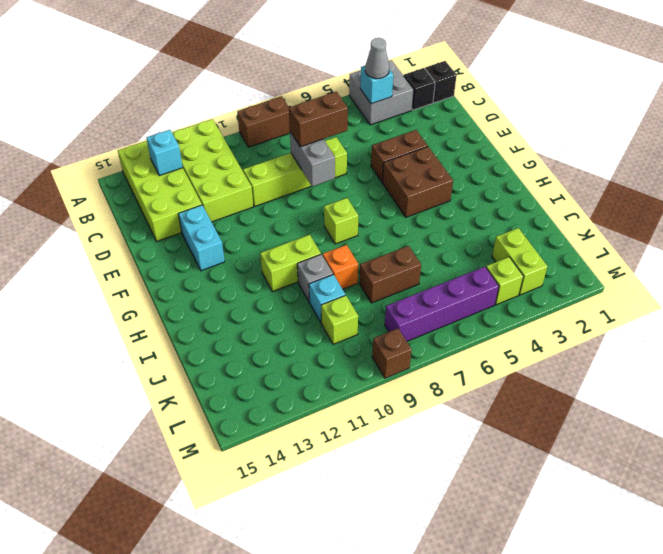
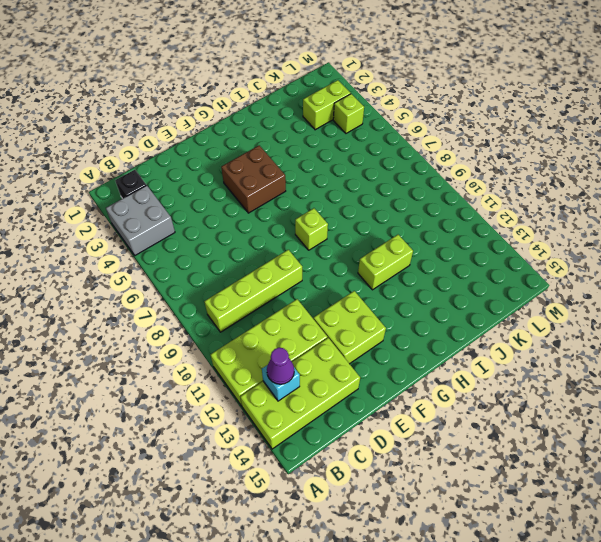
lime brick B9:E9 level 1 -> lime brick D7:D10 level 1
purple cone B13 level 3 -> none
lime brick E12:F13 level 1 -> cyan brick E13:F13 level 1
lime brick H11:I11 level 1 -> lime brick H10:H11 level 1
none -> brown brick A8:A9 level 1
none -> black brick B1 level 1
none -> brown brick E4:E5 level 1

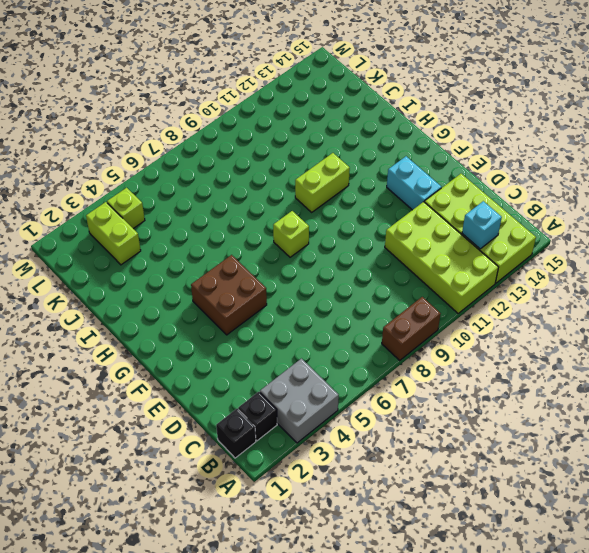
none -> lime brick D7:D10 level 1
none -> brown brick E4:E5 level 1
none -> orange brick I9 level 1

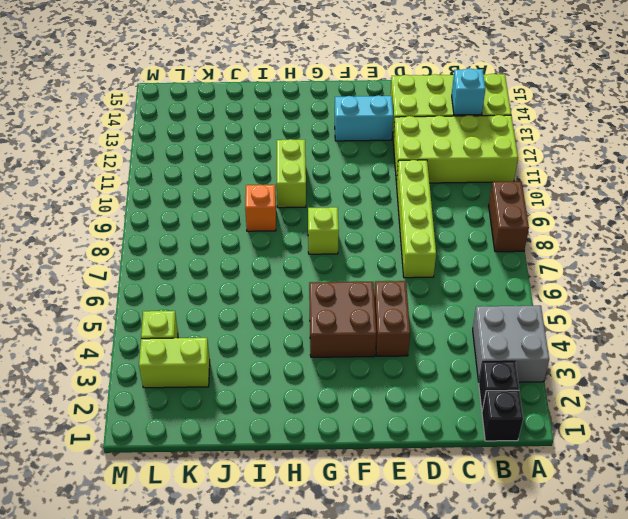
none -> grey brick I10 level 1
none -> brown brick J7:J8 level 1
none -> cyan brick J10 level 1

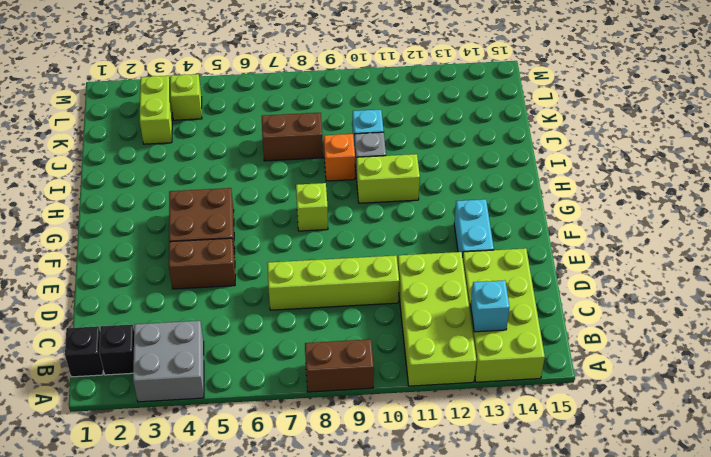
none -> lime brick K10 level 1
none -> purple brick L5:L8 level 1
none -> brown brick M9 level 1

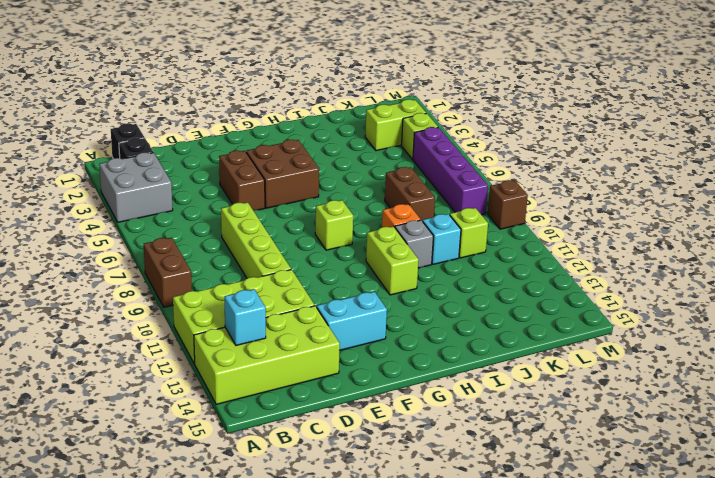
none -> cyan brick B4 level 2
none -> grey brick D8:E8 level 2
none -> grey cone B4 level 3

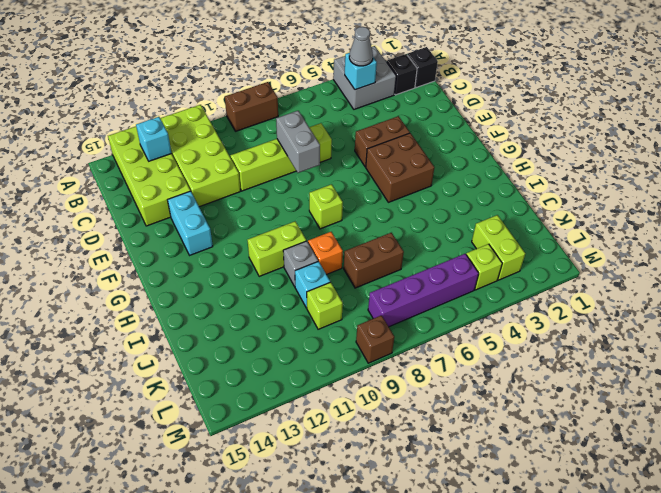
none -> brown brick D7:D8 level 3

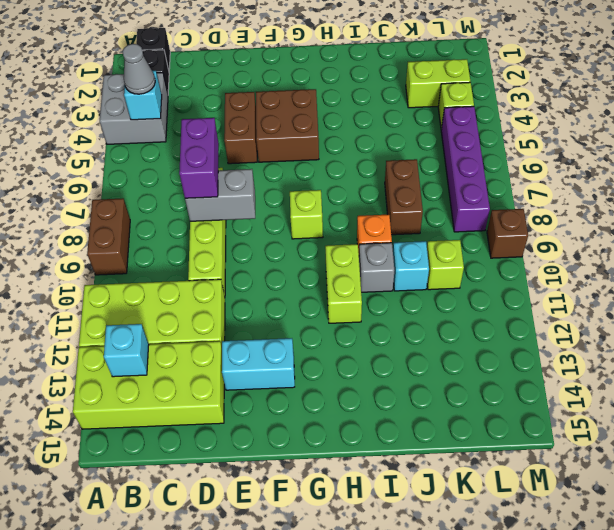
purple brick D7:D8 level 3 -> brown brick D7:D8 level 3

